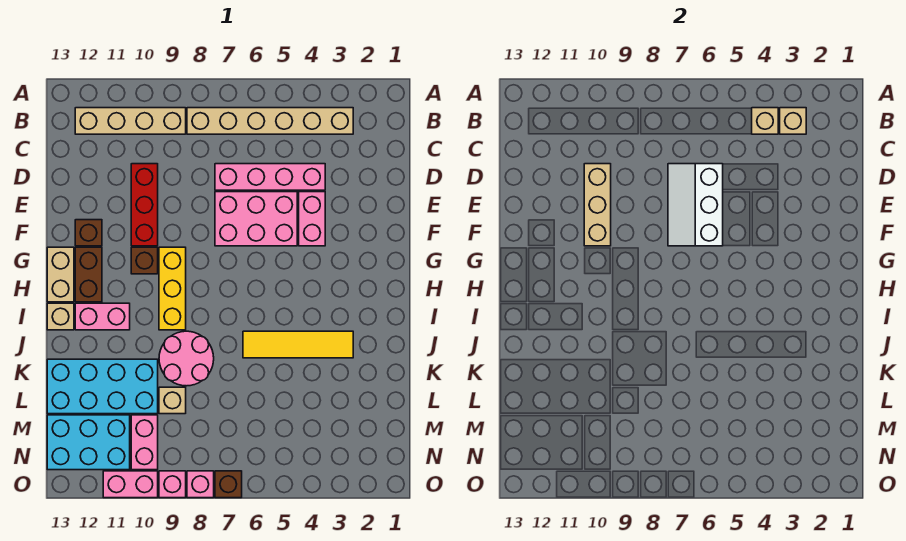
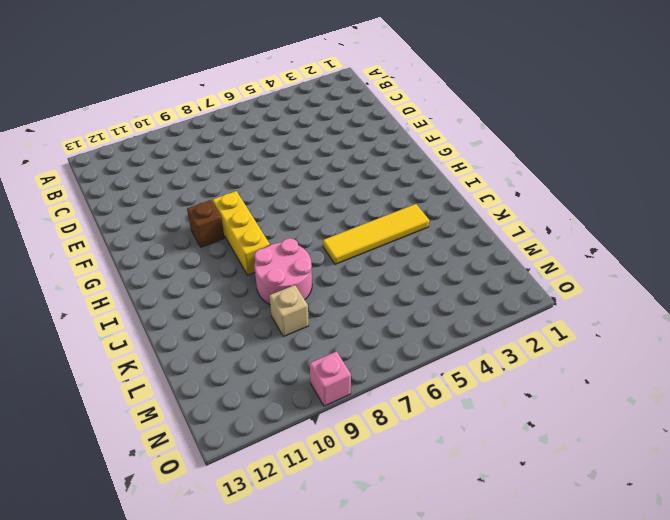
none -> tan brick B3:B8 level 1
none -> tan brick B9:B12 level 1
none -> pink brick D4:D7 level 1

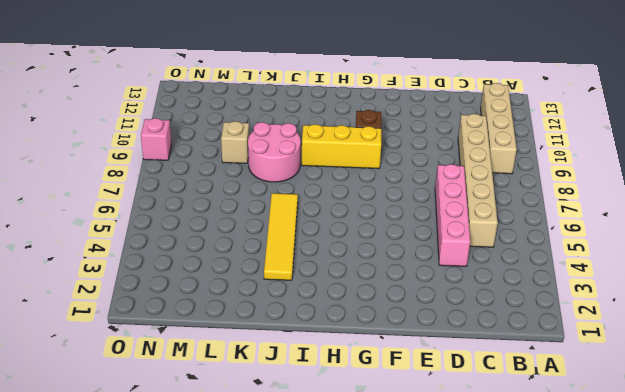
tan brick C5:C10 level 1 -> tan brick B3:B8 level 1
none -> red brick D10:F10 level 1
none -> pink brick E4:F4 level 1
none -> pink brick E5:F7 level 1

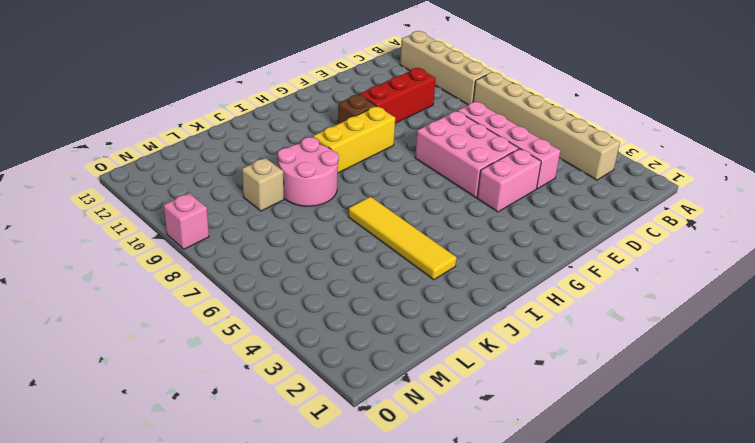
none -> brown brick F12 level 1
none -> brown brick G12:H12 level 1
none -> tan brick G13:H13 level 1

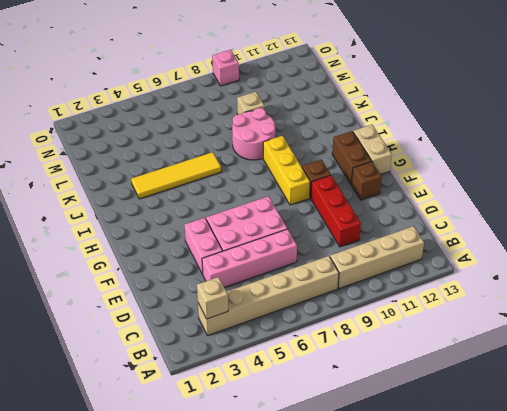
none -> pink brick I11:I12 level 1
none -> tan brick I13 level 1
none -> cyan brick K10:L13 level 1

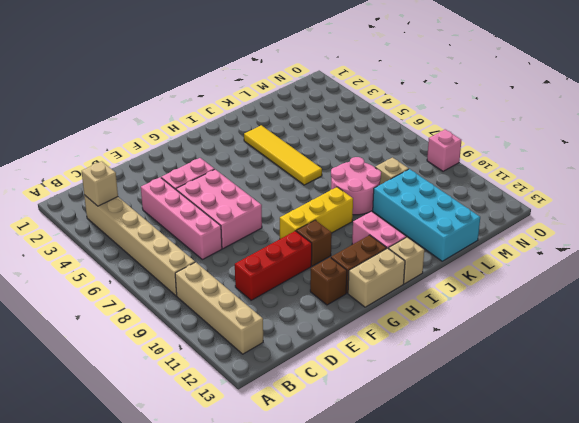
none -> pink brick M10:N10 level 1
none -> cyan brick M11:N13 level 1
none -> brown brick O7 level 1

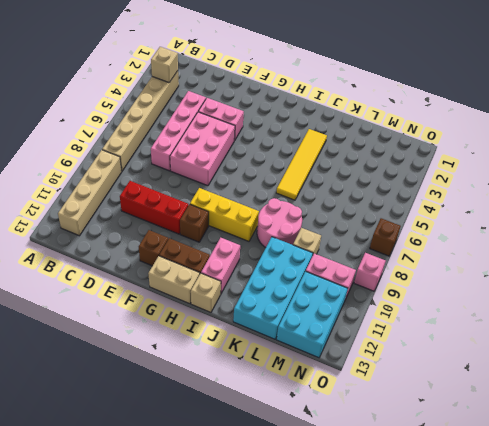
none -> pink brick O8 level 1
none -> pink brick O10:O11 level 1
none -> tan brick B4 level 2

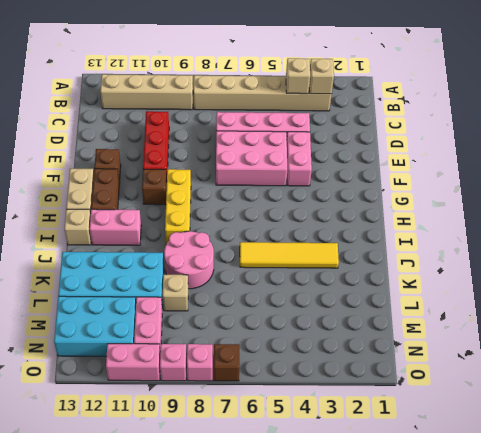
none -> white slope D6:F7 level 2 top 6
none -> tan brick D10:F10 level 2

